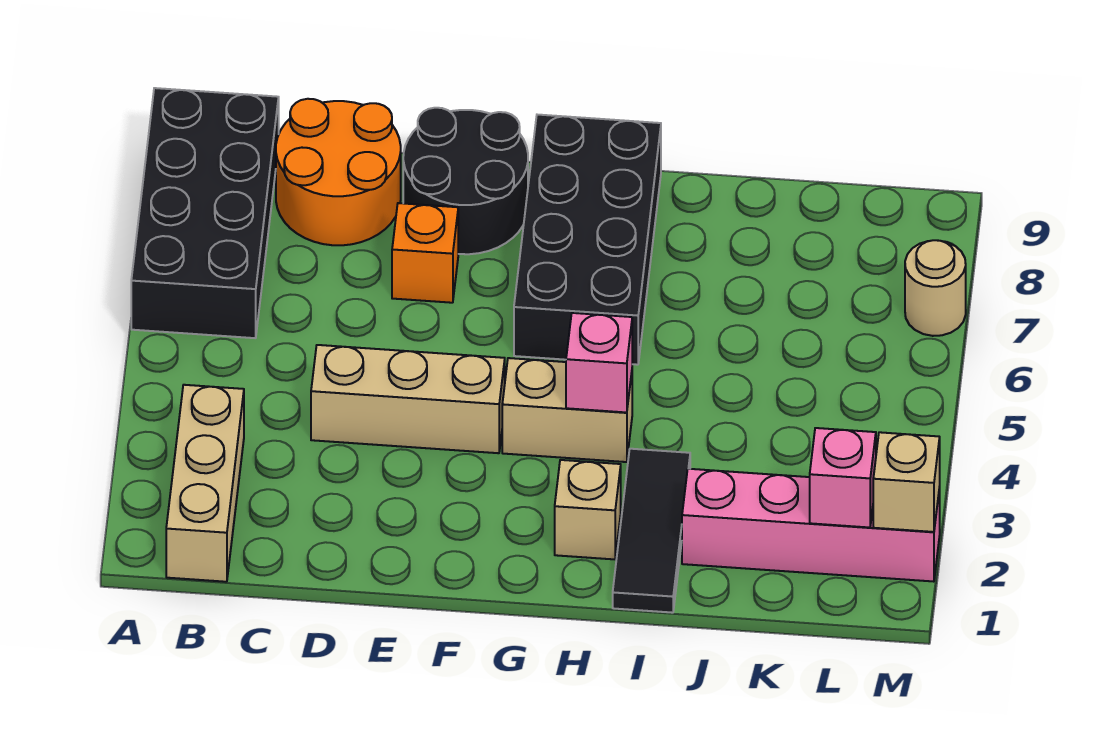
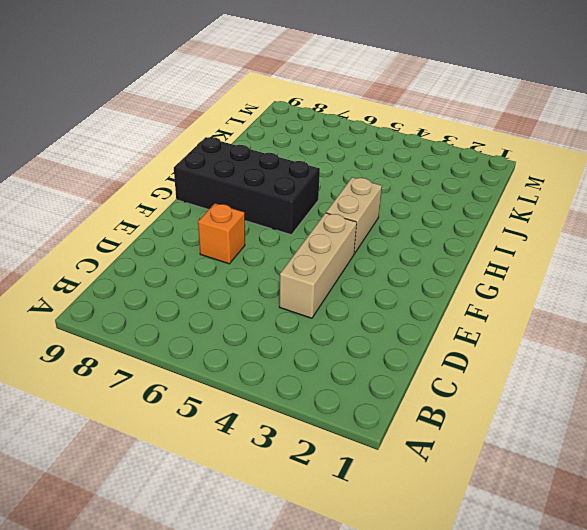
none -> black brick A6:B9 level 1
none -> tan brick B1:B3 level 1
none -> orange round brick C8:D9 level 1

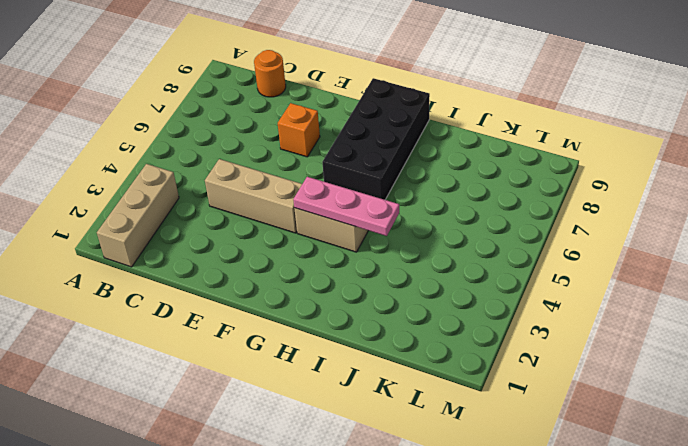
orange round brick C9 level 1 -> orange round brick C8:D9 level 1
pink plate G4:I4 level 2 -> pink brick H4 level 2
none -> black brick A6:B9 level 1
none -> black round brick E8:F9 level 1
none -> tan brick H2 level 1

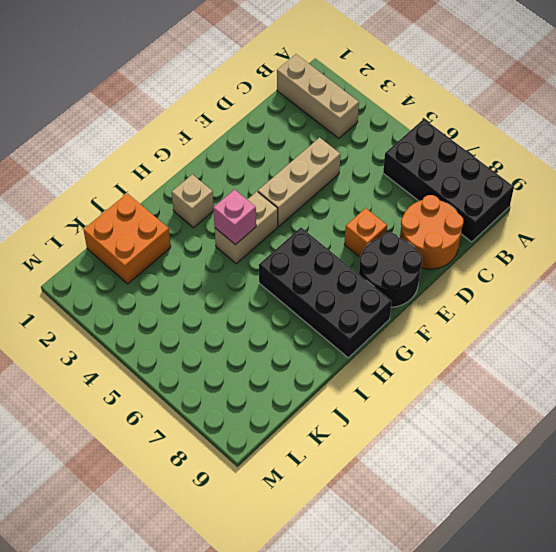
orange brick J1:K2 level 1 -> pink brick J2:M2 level 1
none -> black tile I1:I3 level 1
none -> tan round brick M7 level 1
none -> pink brick L2 level 2

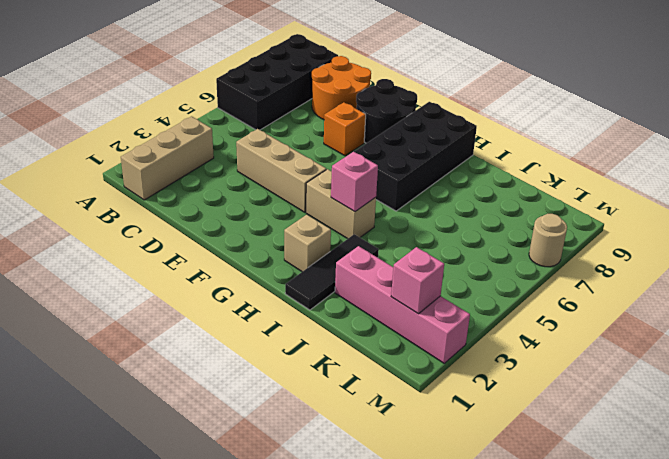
none -> tan brick M2 level 2

